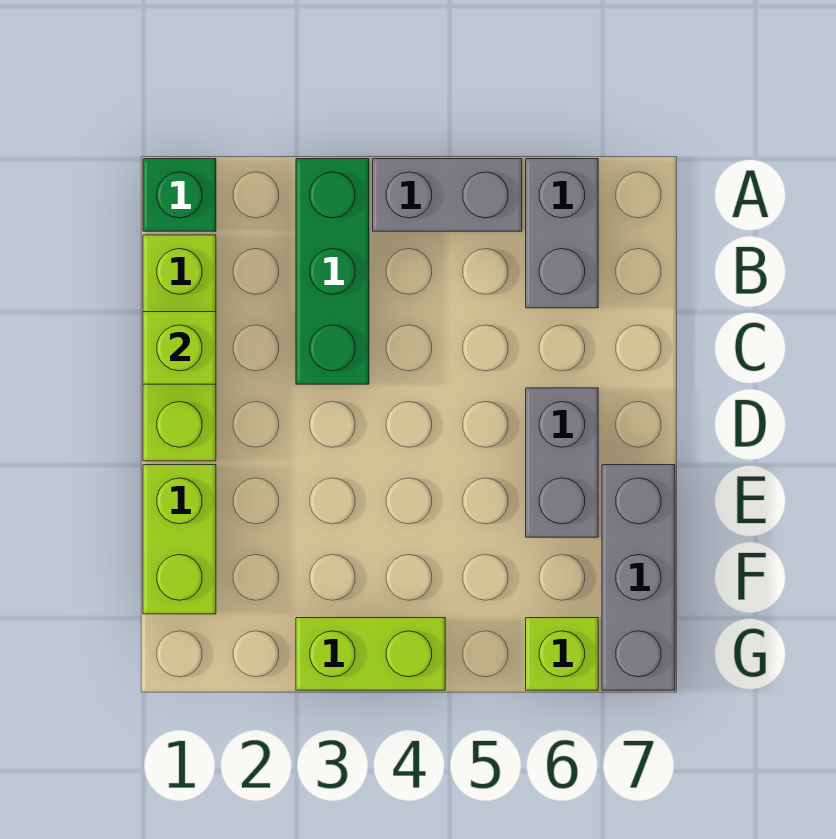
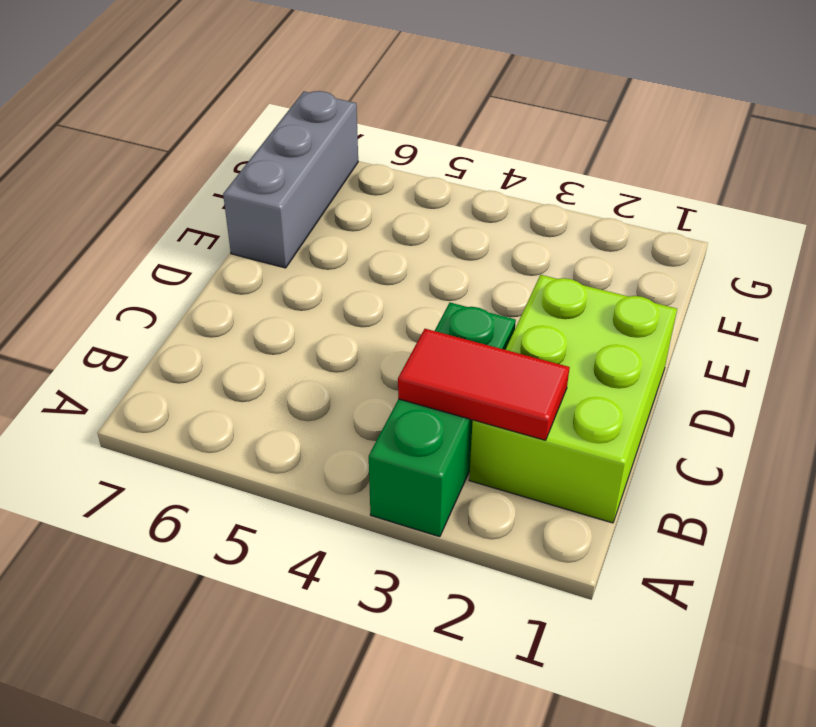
lime brick B1:D2 level 1 -> lime brick B1:D1 level 1
red tile B2:B3 level 2 -> none
none -> green brick A1 level 1
none -> grey brick A4:A5 level 1

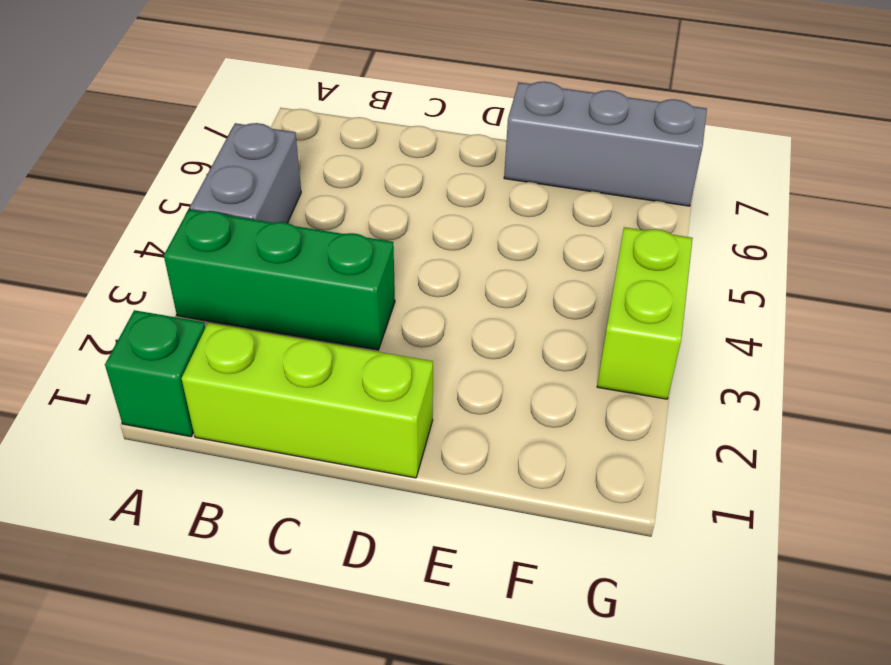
none -> grey brick A6:B6 level 1
none -> grey brick D6:E6 level 1

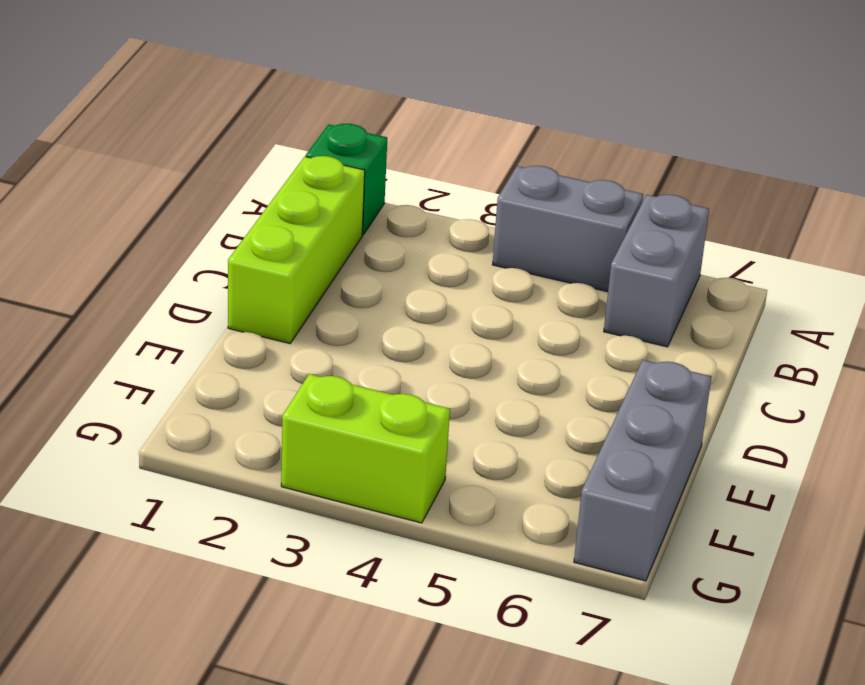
none -> green brick A3:C3 level 1
none -> grey brick D6:E6 level 1

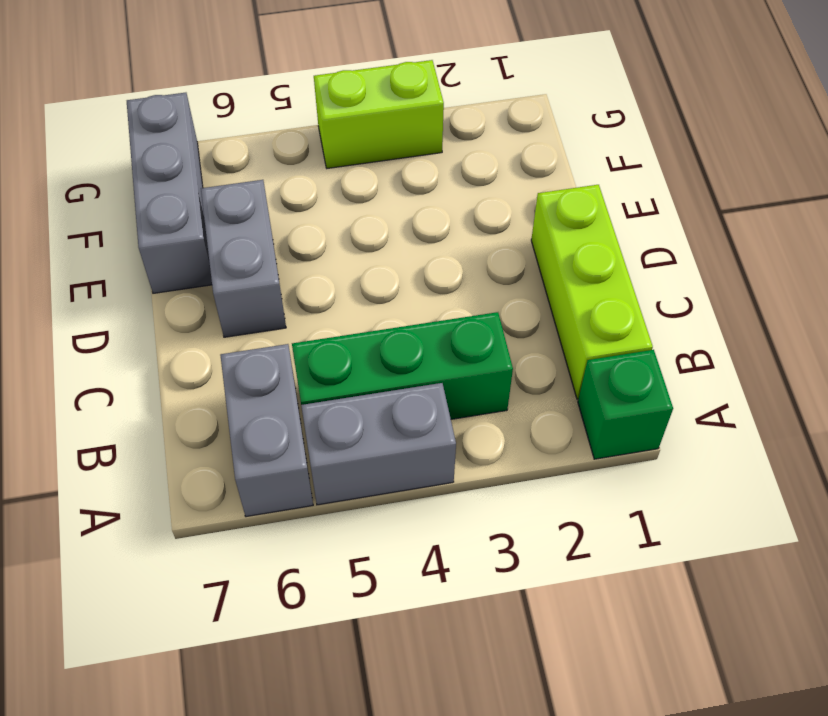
green brick B3:B5 level 1 -> green brick A3:C3 level 1
none -> lime brick E1:F1 level 1
none -> lime brick G6 level 1

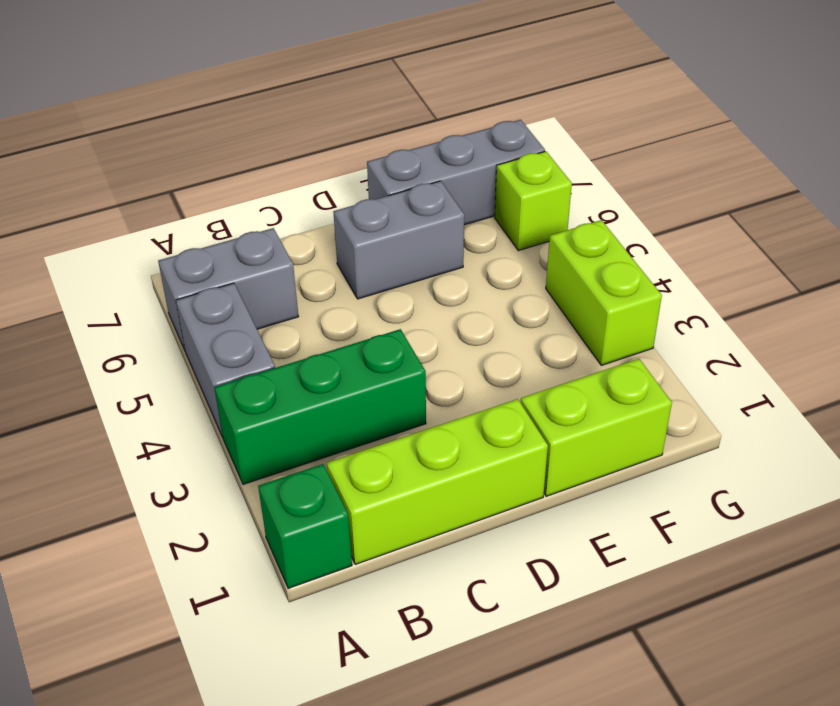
none -> lime brick C1 level 2

